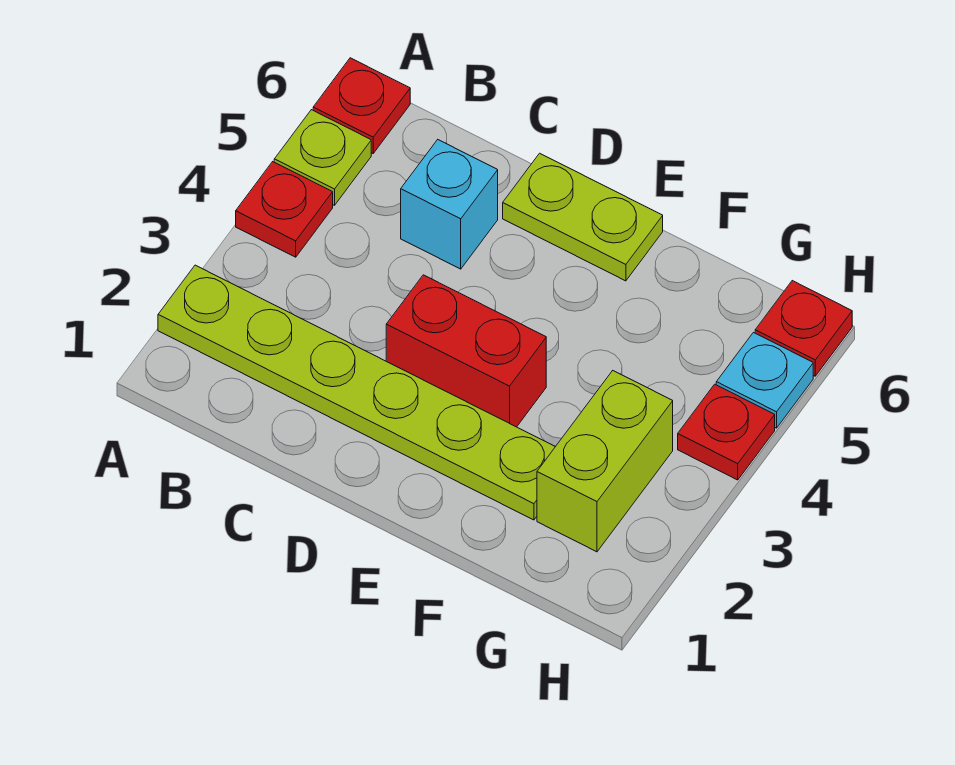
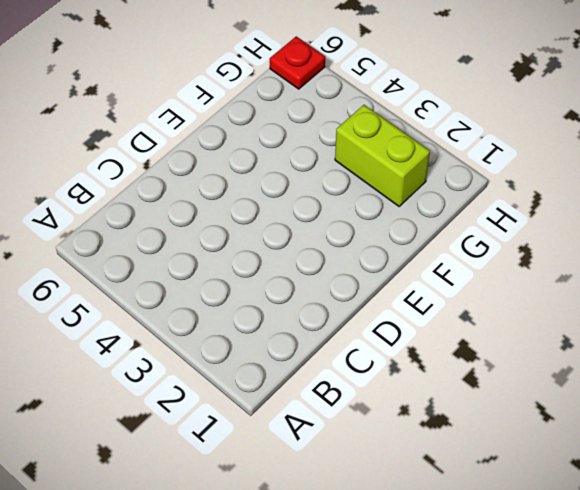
none -> lime plate A2:F2 level 1
none -> red plate A4 level 1

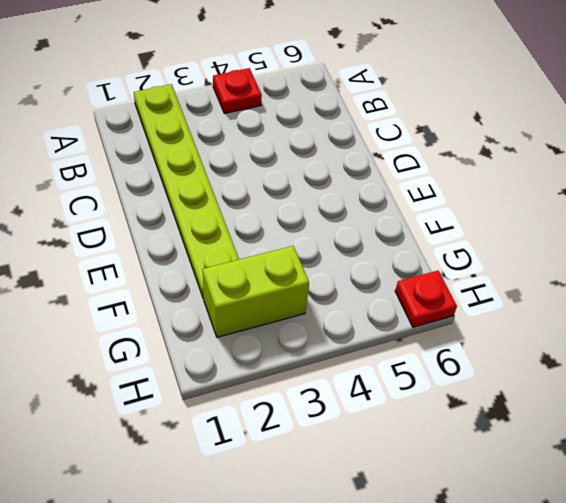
none -> lime plate A5 level 1
none -> red plate A6 level 1

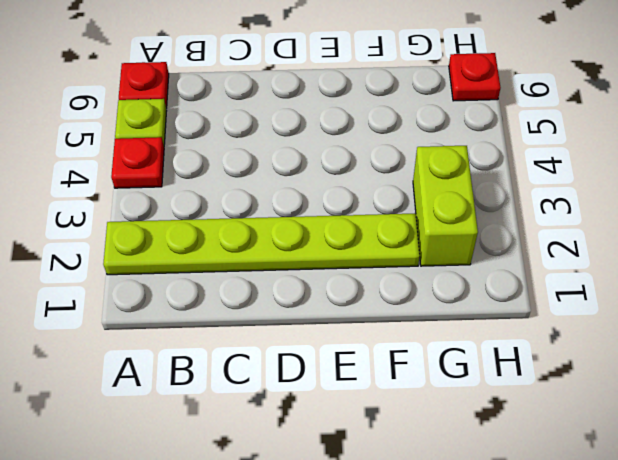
none -> cyan brick C5 level 1
none -> red brick D3:E3 level 1

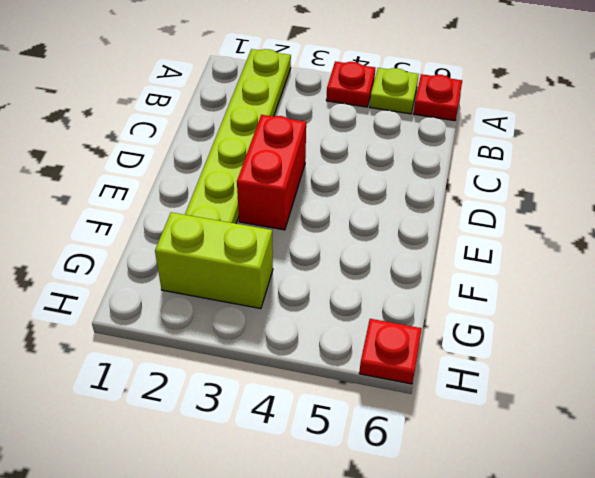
none -> cyan brick C5 level 1
none -> lime plate D6:E6 level 1

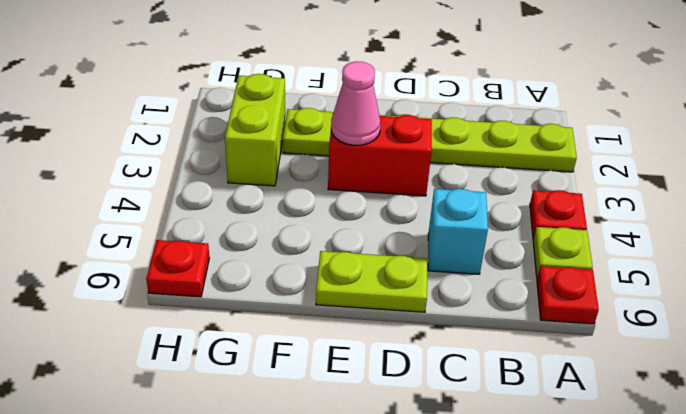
pink cone E3 level 2 -> none
none -> red plate H4 level 1
none -> cyan plate H5 level 1

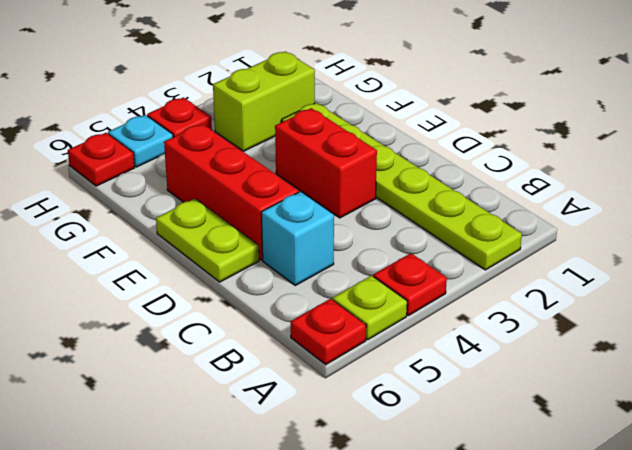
red brick D5:F5 level 1 -> none

